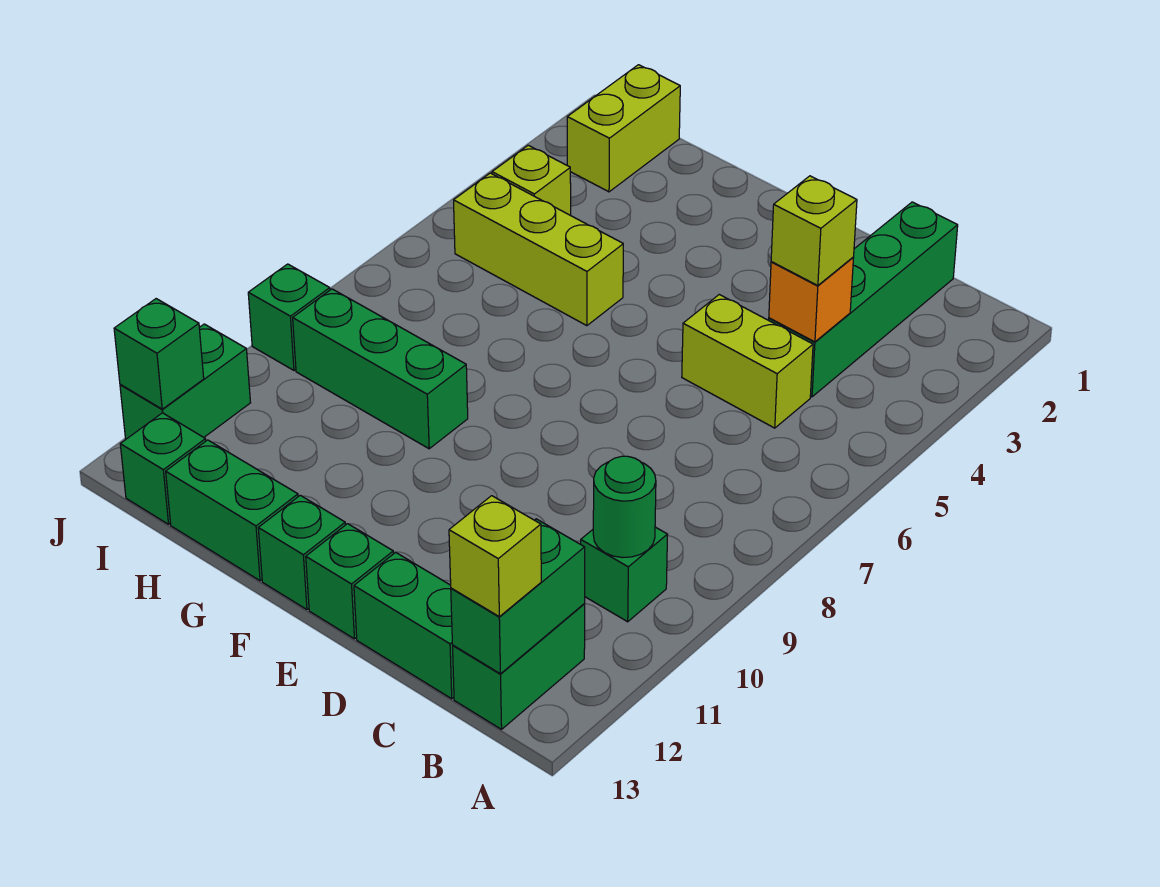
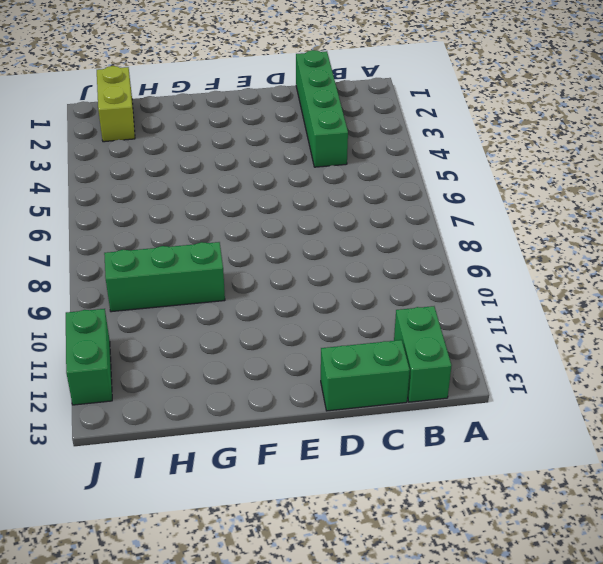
none -> green brick B10 level 1
none -> lime brick C5:D5 level 1
none -> green brick E13 level 1

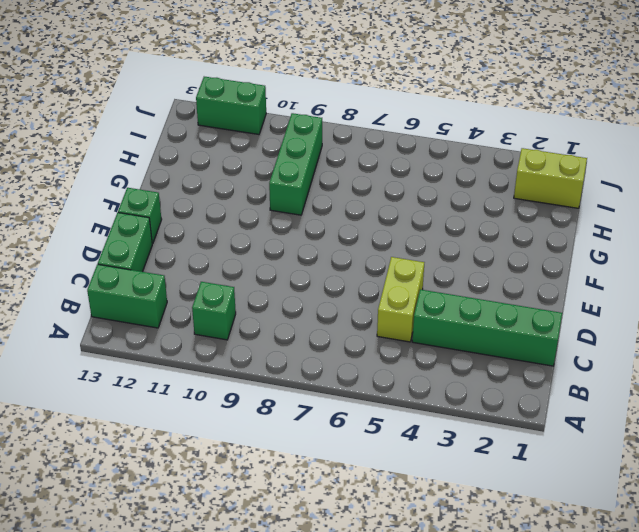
none -> green brick F13 level 1
none -> lime brick G5:I5 level 1
none -> green brick G13:H13 level 1

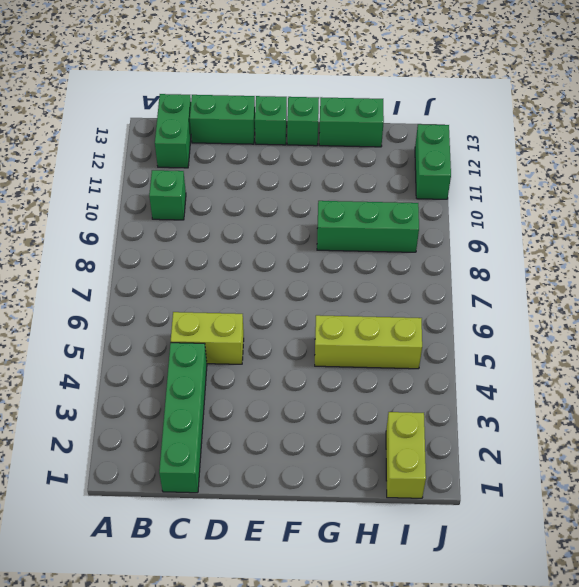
none -> lime brick I4 level 1
none -> green brick I13 level 1
none -> green brick J9 level 1

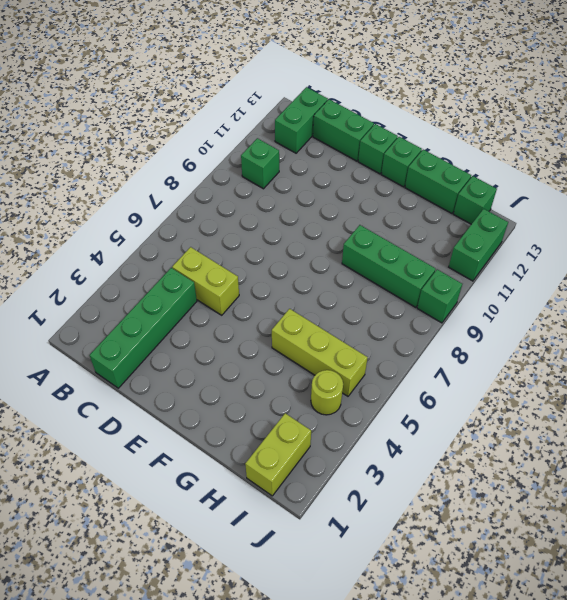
lime round brick I4 level 1 -> lime brick I4 level 1
none -> green round brick B10 level 2
none -> green brick B12:B13 level 2
none -> orange brick C4 level 2

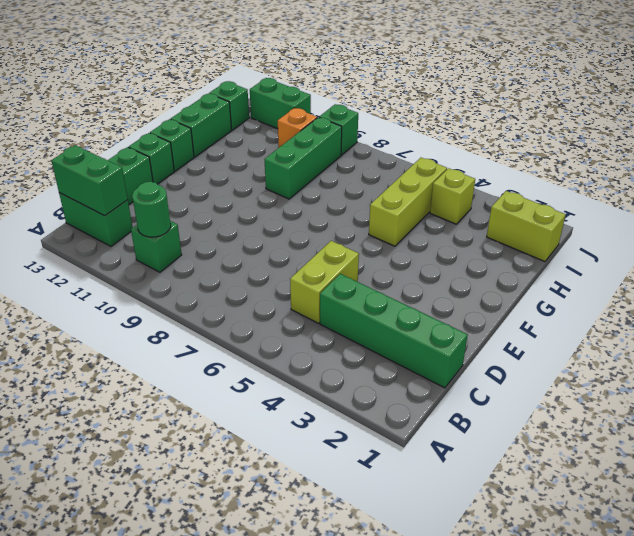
orange brick I10 level 1 -> orange brick C4 level 2
none -> green brick J12 level 2
none -> lime brick B13 level 3
none -> lime brick C4 level 3

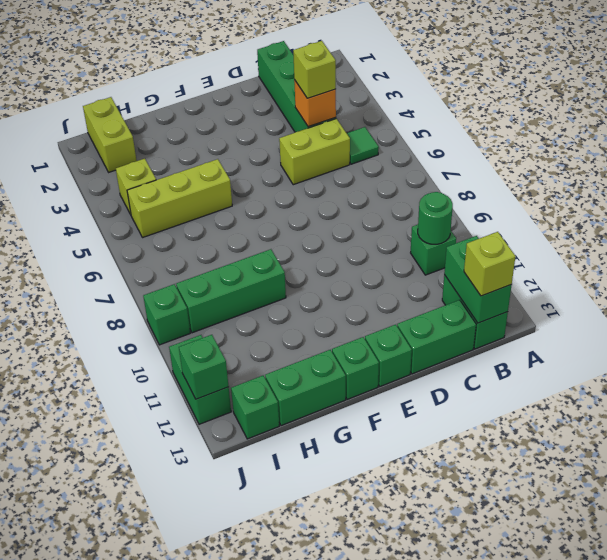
green tile B5 level 1 -> none

